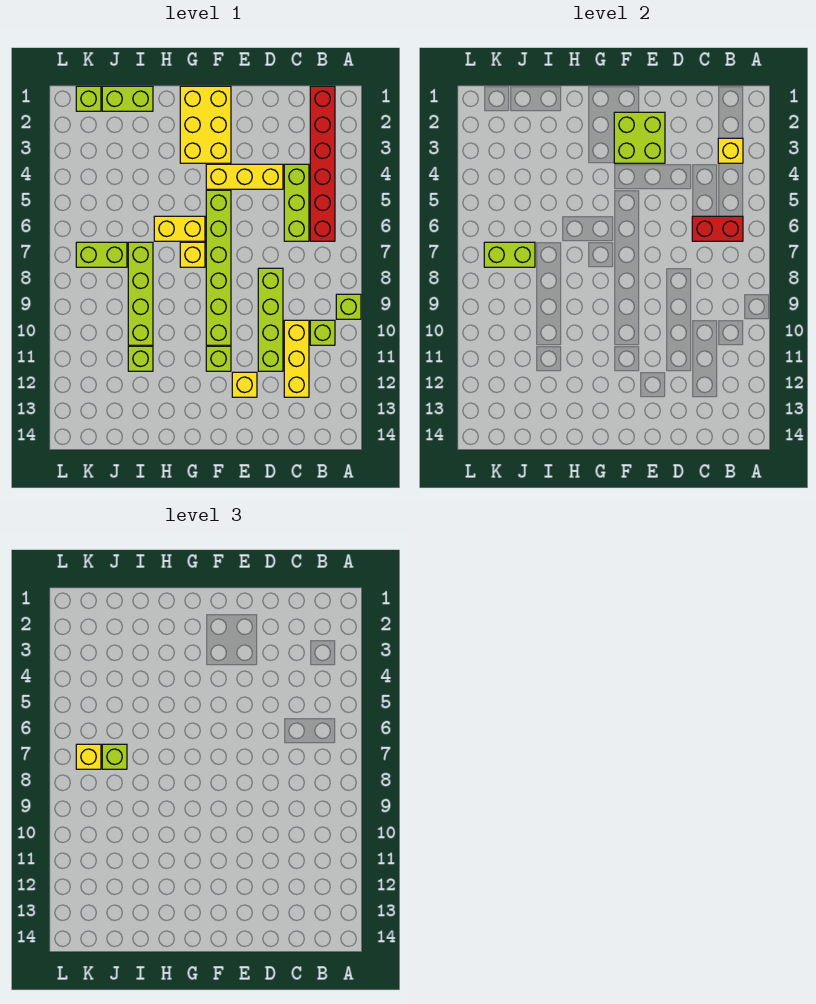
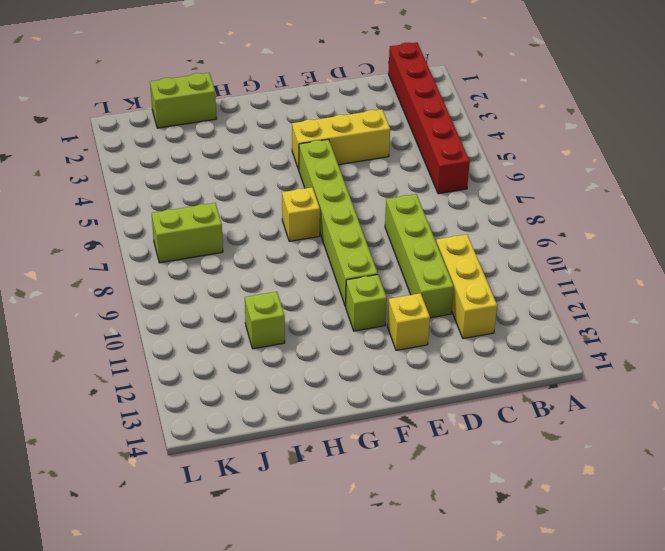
none -> lime brick A9 level 1
none -> lime brick B10 level 1
none -> lime brick C4:C6 level 1

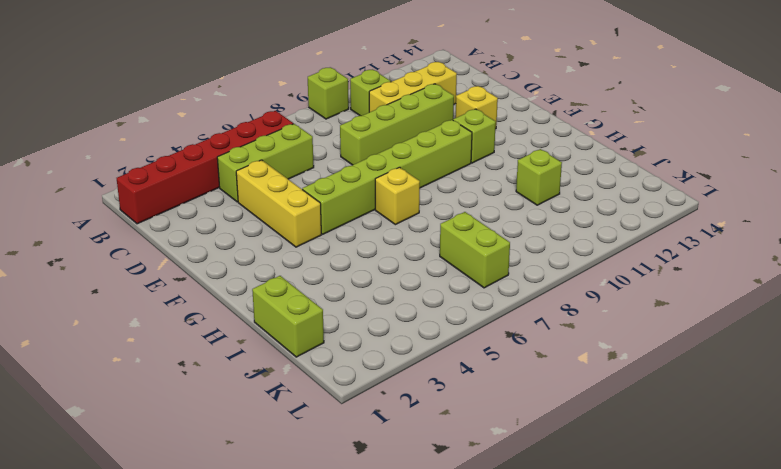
none -> yellow brick F1:G3 level 1
none -> yellow brick G6:H6 level 1
none -> lime brick I7:I10 level 1

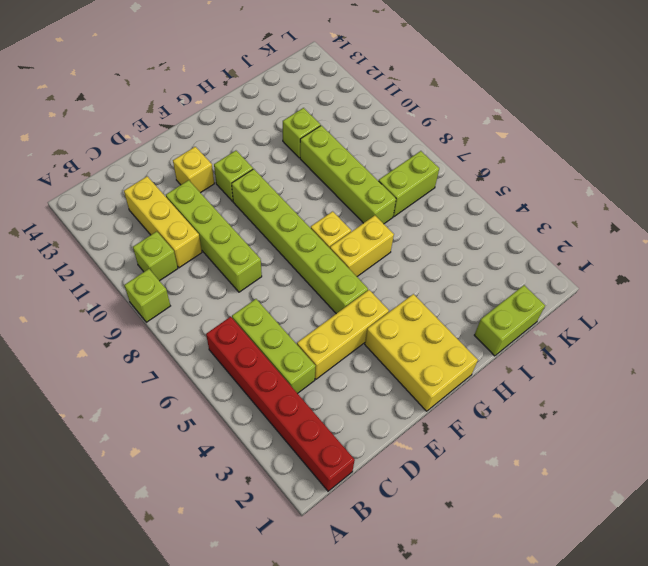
none -> lime brick K1 level 1
none -> yellow brick B3 level 2
none -> red brick B6:C6 level 2

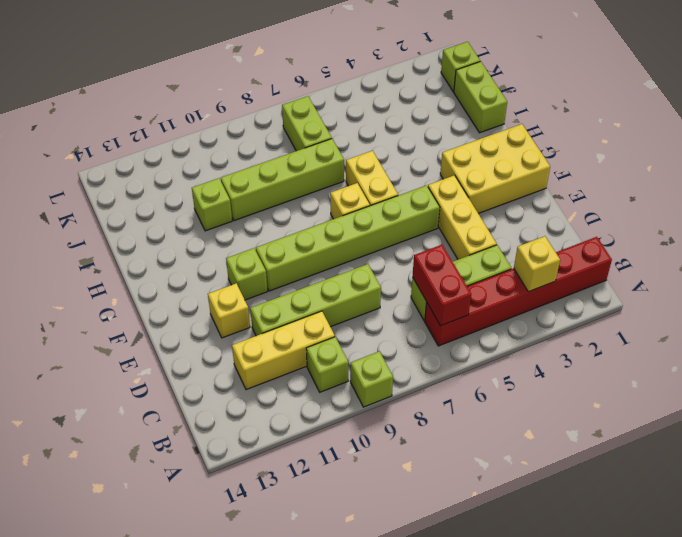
none -> lime brick E2:F3 level 2
none -> lime brick J7:K7 level 2
none -> lime brick J7 level 3

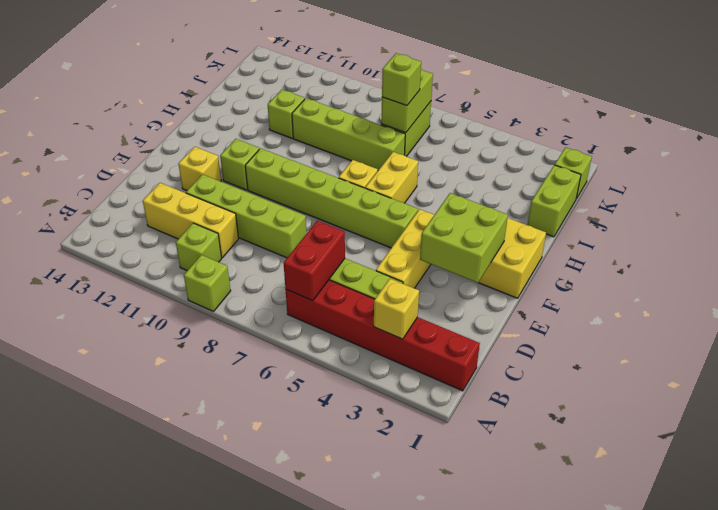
none -> yellow brick K7 level 3

